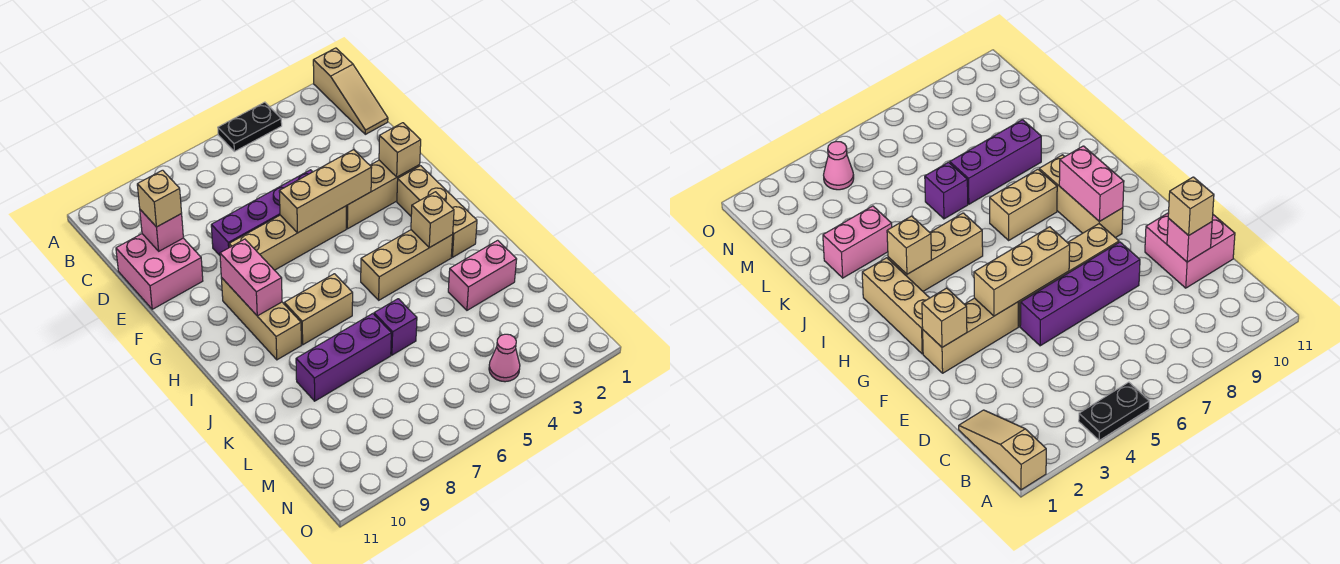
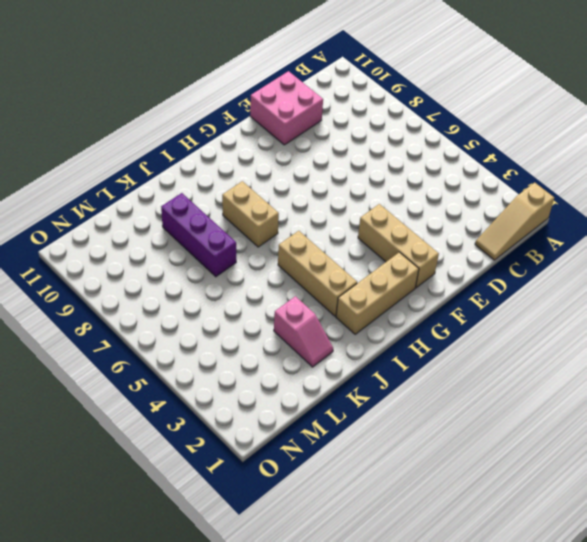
pink slope K2:K3 level 1 top 3 -> pink brick K2:K3 level 1
none -> black plate A4:A5 level 1
none -> purple brick E5:E8 level 1
none -> tan brick F5:F8 level 1

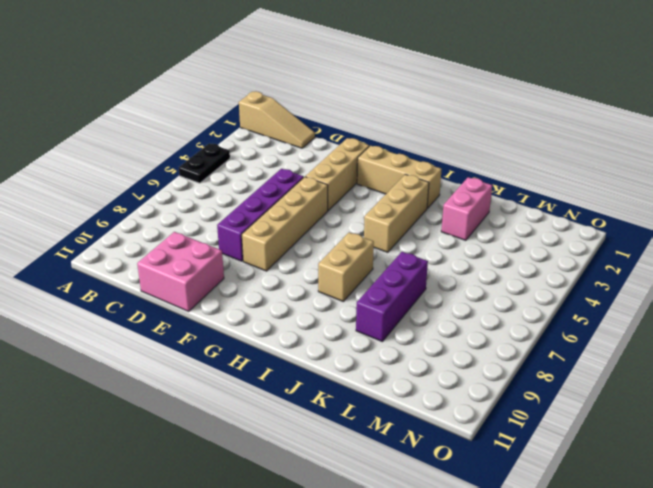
none -> tan brick G9:I9 level 1
none -> purple brick K6 level 1
none -> pink cone N4 level 1

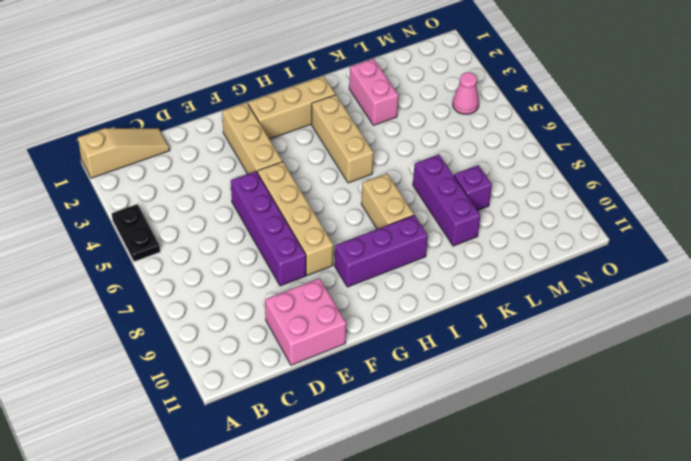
purple brick G9:I9 level 1 -> tan brick G9:I9 level 1
purple brick L8 level 1 -> purple brick K6 level 1
none -> pink brick D10 level 2
none -> tan brick F2 level 2
none -> tan brick F4:F6 level 2

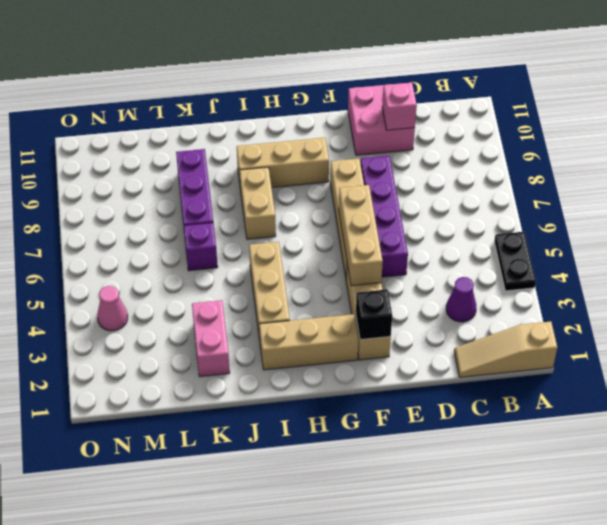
purple cone C3 level 1 -> none
black brick F2 level 2 -> tan brick F2 level 2
none -> pink brick G9:H9 level 2
none -> tan brick I3 level 2
none -> tan brick D10 level 3

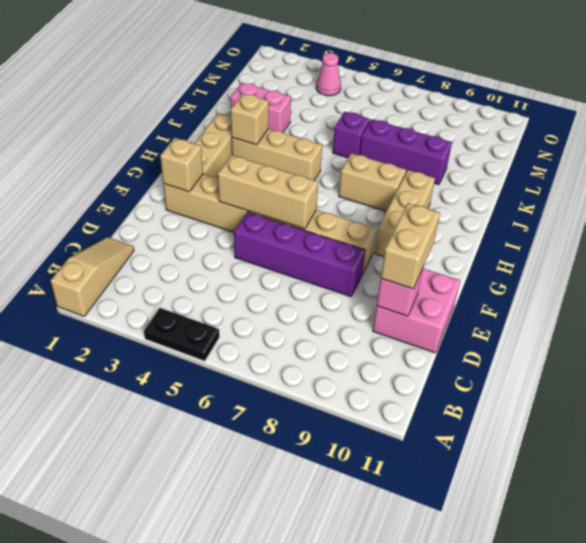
tan brick D10:E10 level 3 -> tan brick D10 level 3
none -> pink brick G9:H9 level 2

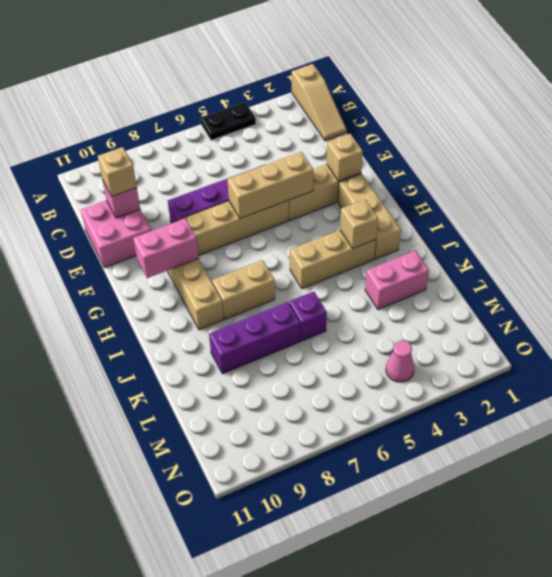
pink brick G9:G10 level 2 -> pink brick G9:H9 level 2

